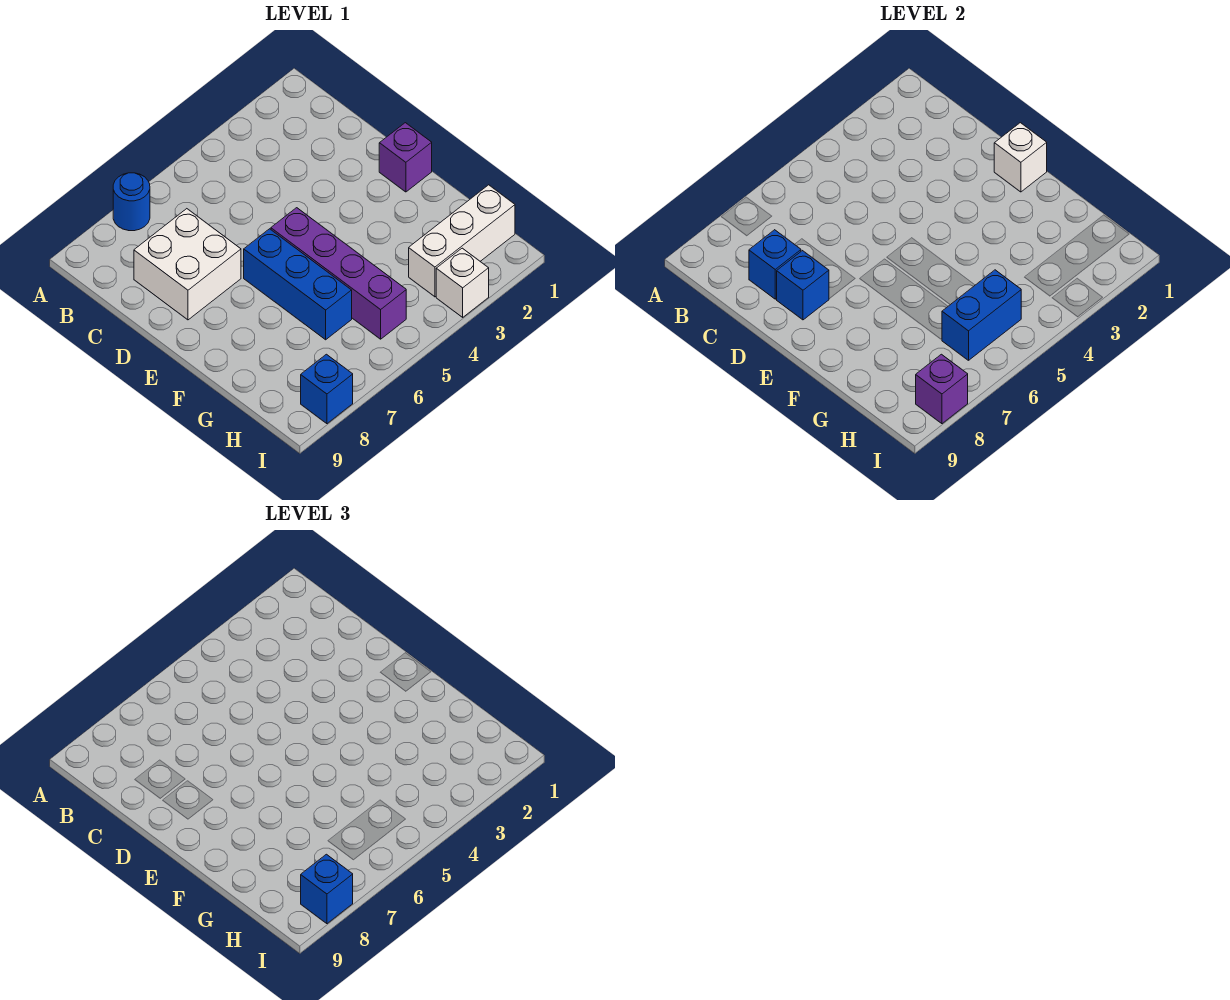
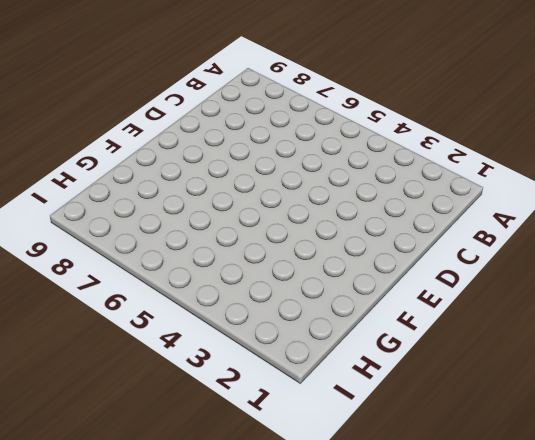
none -> blue round brick A7 level 1
none -> white brick C7:D8 level 1
none -> purple brick E1 level 1

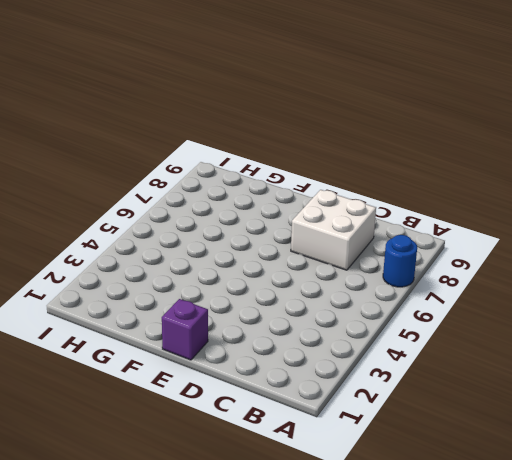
none -> purple brick E5:H5 level 1
none -> blue brick E6:G6 level 1
none -> white brick H1:H3 level 1

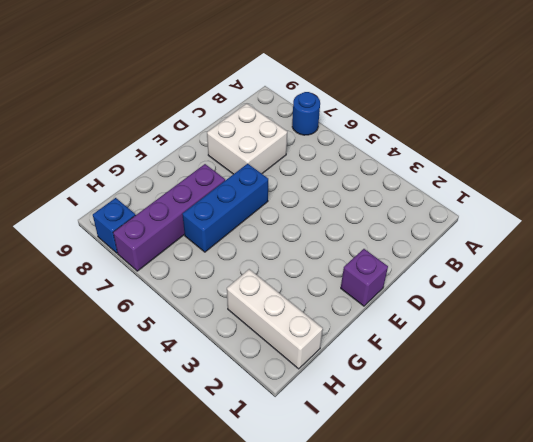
purple brick F7:I7 level 1 -> purple brick E5:H5 level 1
none -> white brick I3 level 1
none -> blue brick C8 level 2
none -> blue brick D8 level 2

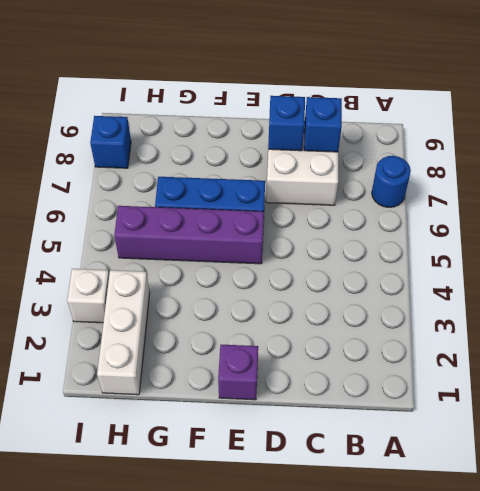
none -> white brick E1 level 2
none -> blue brick H5:H6 level 2
none -> purple brick I8 level 2

